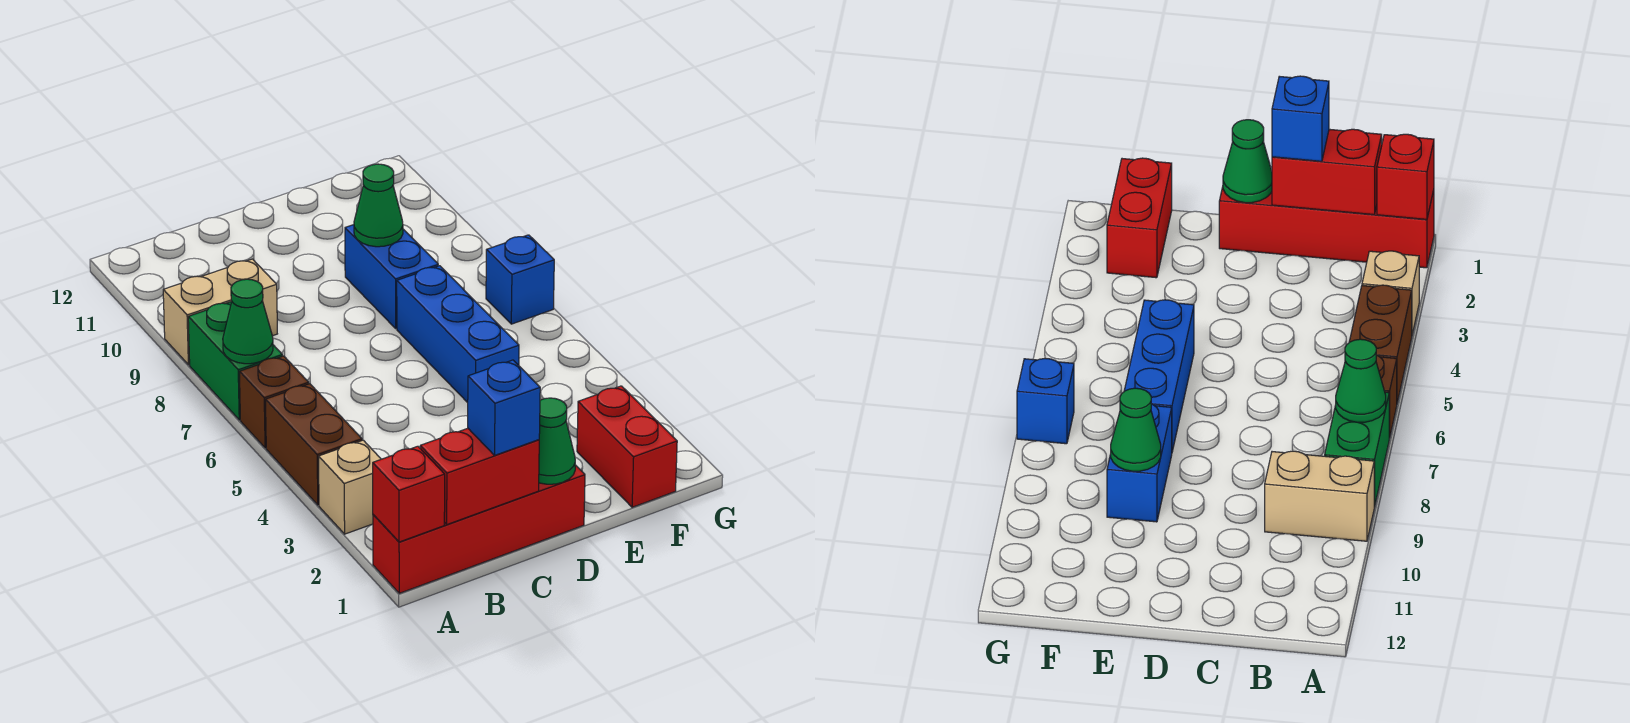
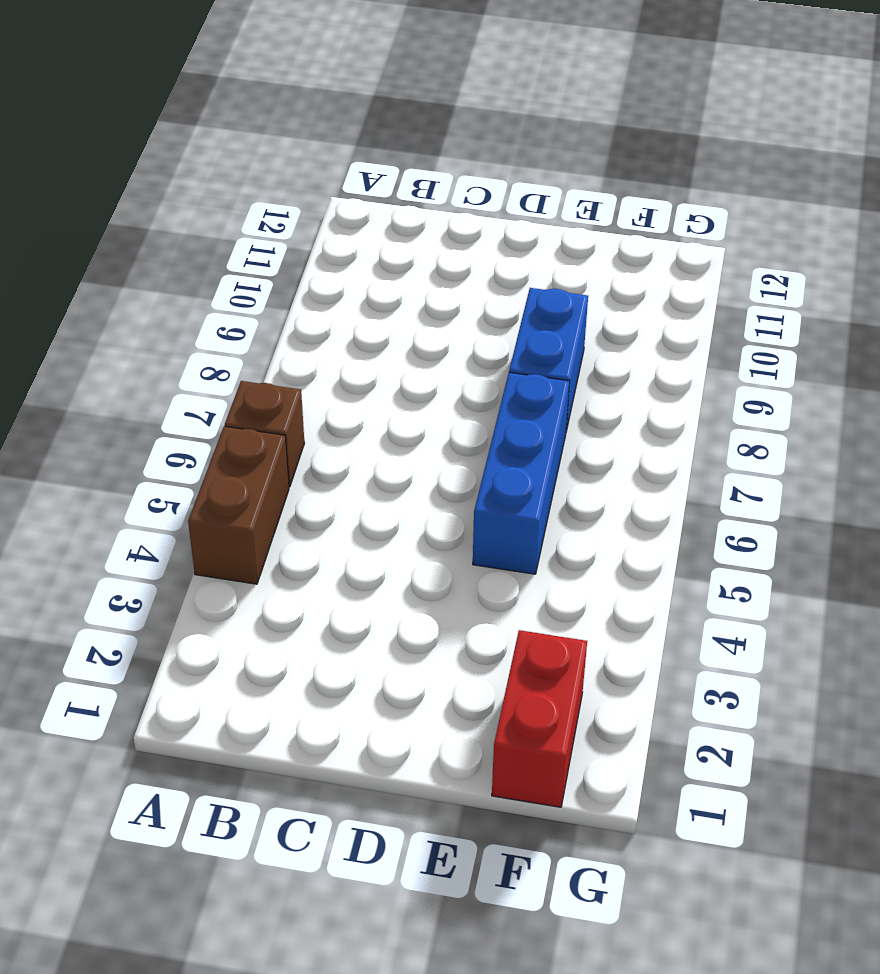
none -> red brick A1:D1 level 1
none -> tan brick A3 level 1
none -> green brick A7:A8 level 1

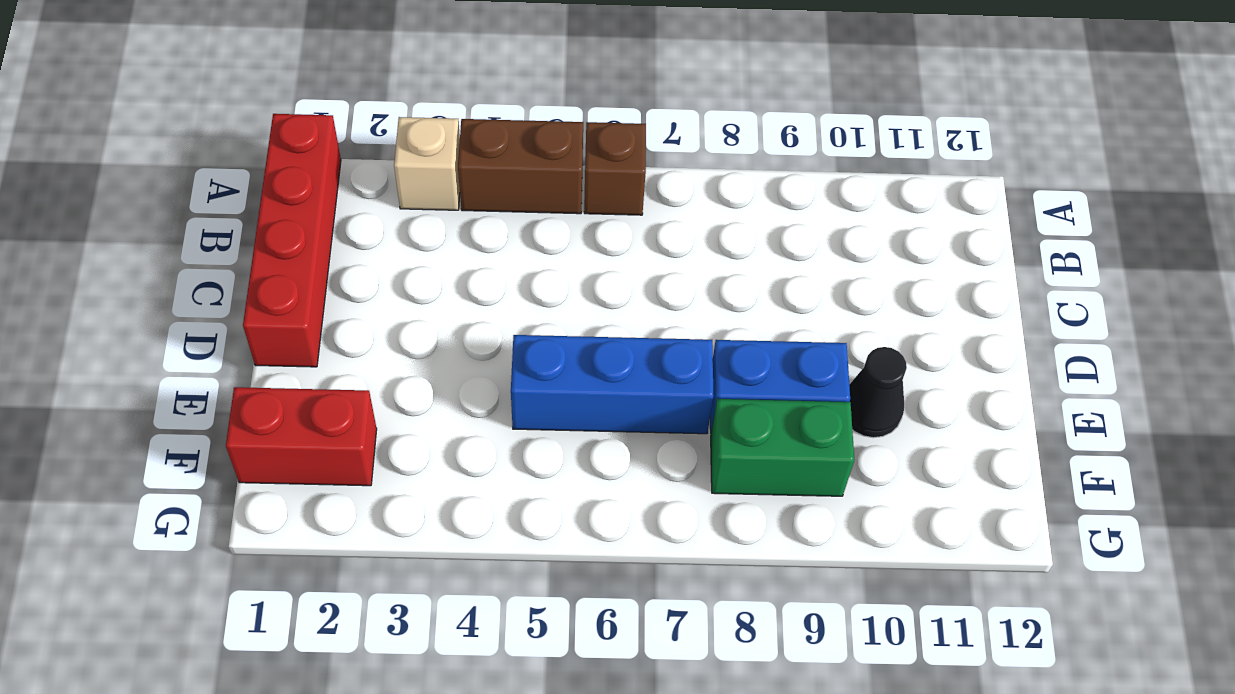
black cone E10 level 1 -> none
green brick F8:F9 level 1 -> green brick A7:A8 level 1
none -> tan brick A9:B9 level 1
none -> blue brick G7 level 1
none -> red brick A1 level 2

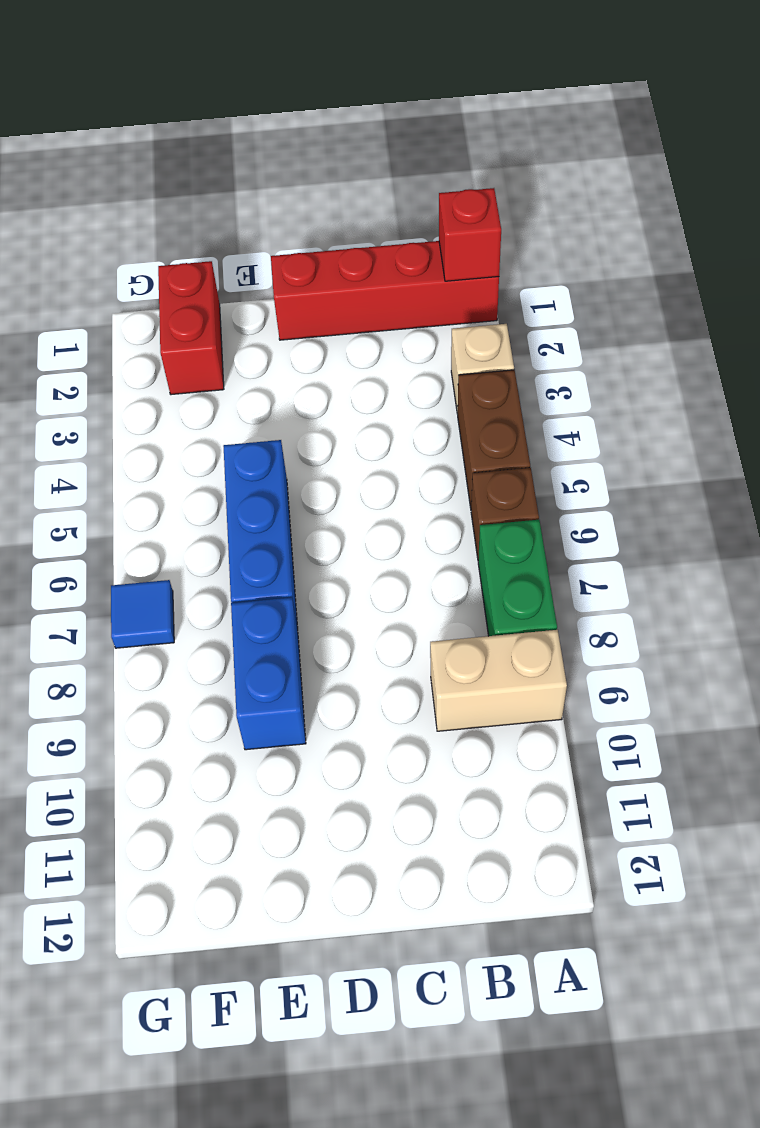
blue tile G7 level 1 -> blue brick G7 level 1
none -> green cone A7 level 2
none -> red brick B1:C1 level 2
none -> green cone D1 level 2

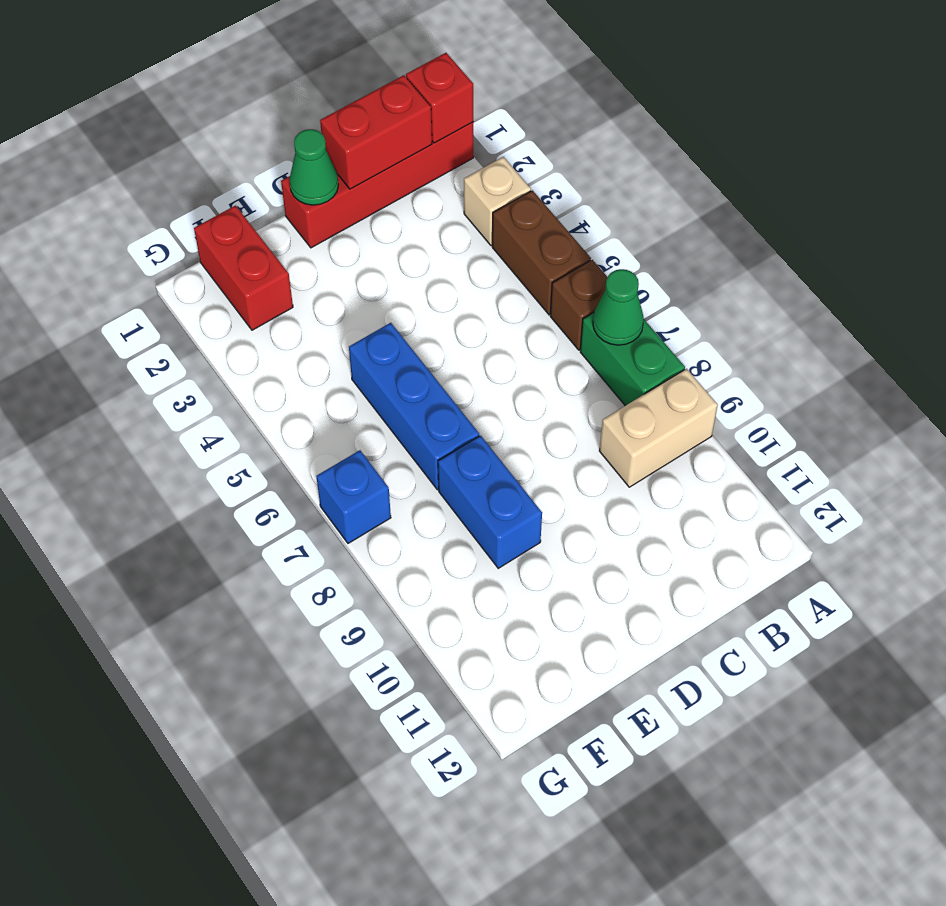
none -> green cone E9 level 2
none -> blue brick C1 level 3

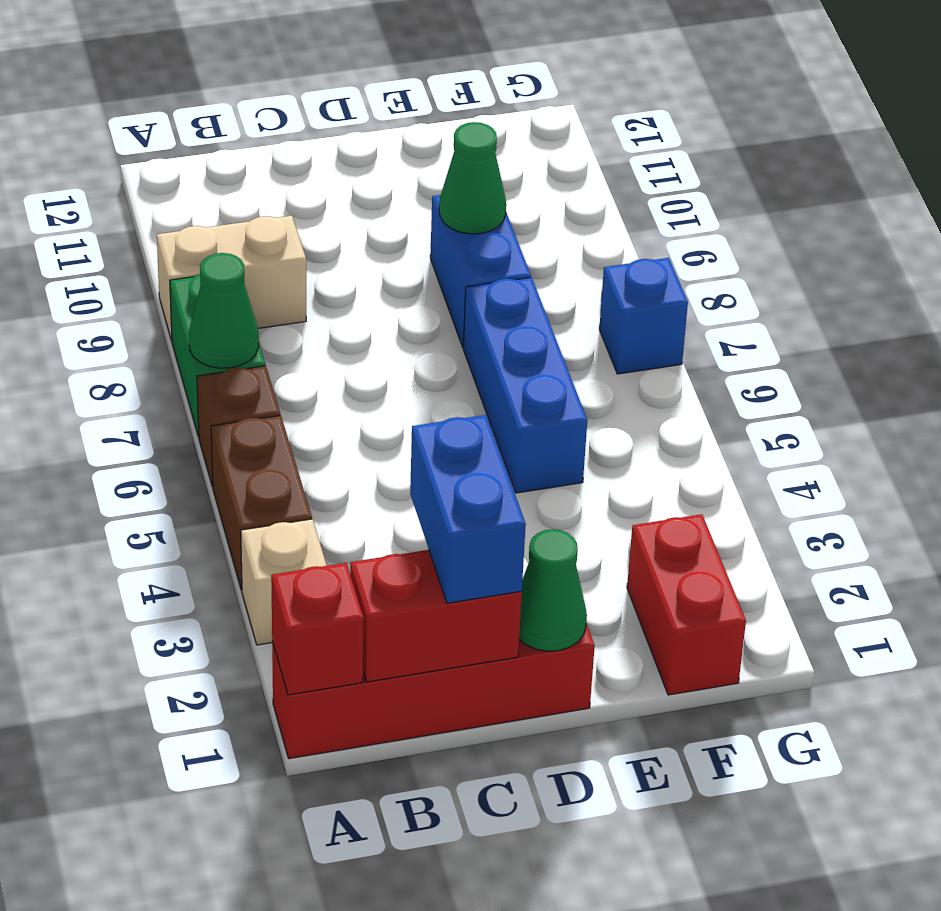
blue brick C1:C2 level 3 -> blue brick C1 level 3

